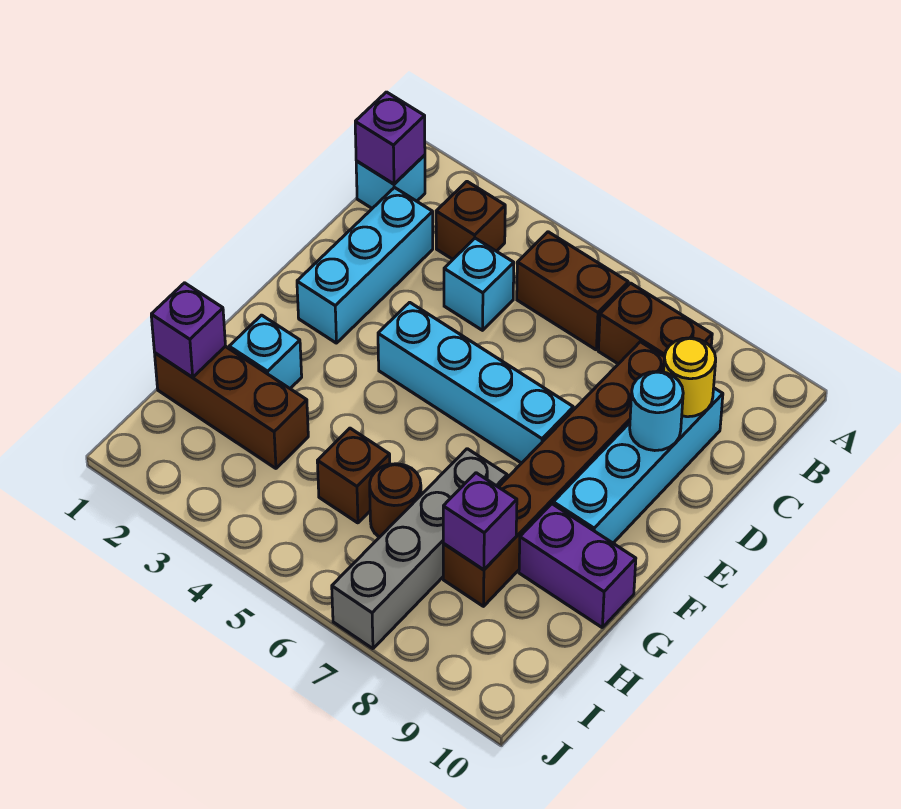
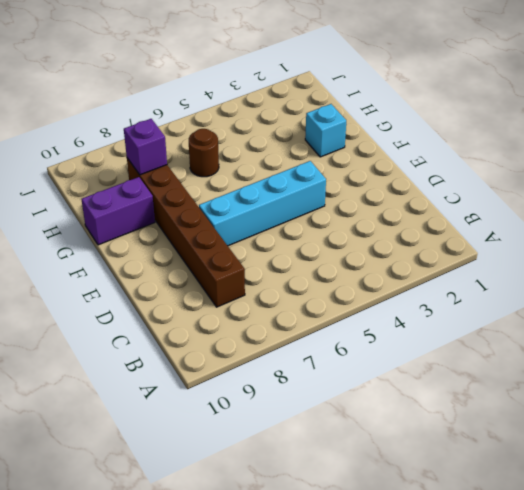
none -> cyan brick B1 level 1
none -> brown brick B3 level 1
none -> brown brick B5:B6 level 1

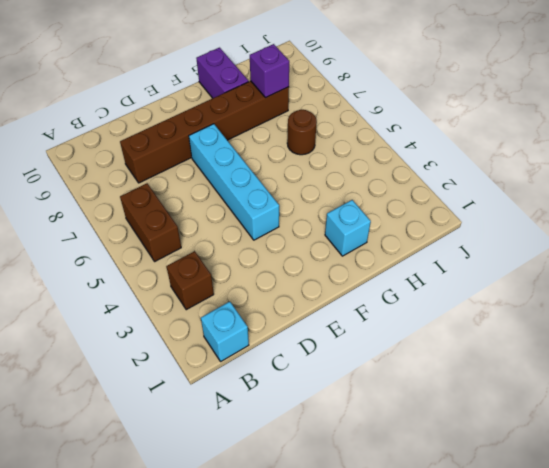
none -> brown brick B7:B8 level 1
none -> cyan brick C2:E2 level 1
none -> cyan brick C4 level 1

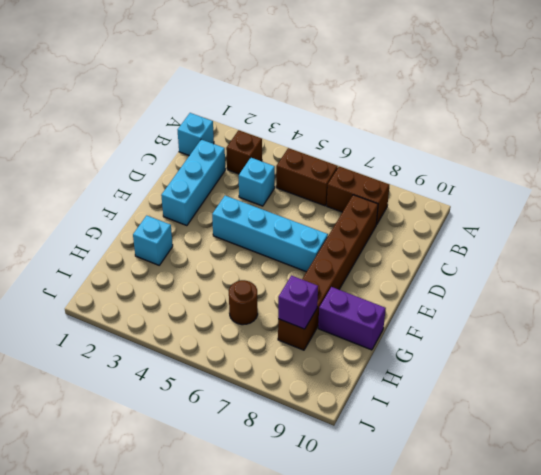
none -> cyan brick C9:F9 level 1
none -> grey brick G7:J7 level 1
none -> brown brick H1:H3 level 1

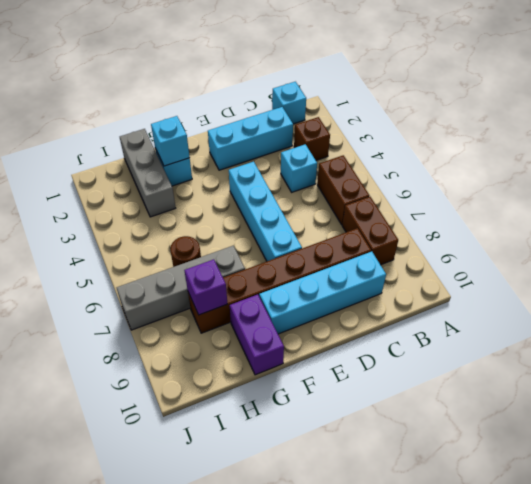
cyan brick G2 level 2 -> none
grey brick H1:H3 level 1 -> brown brick H1:H3 level 1
none -> brown brick H5 level 1
none -> purple brick B1 level 2
none -> yellow round brick C9 level 2

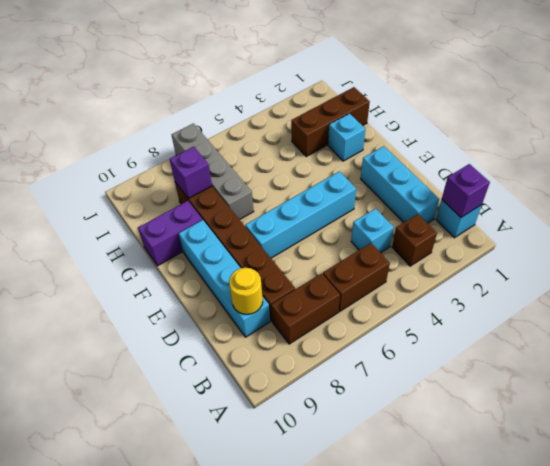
none -> brown brick H5 level 1
none -> brown round brick H6 level 1
none -> cyan round brick D9 level 2

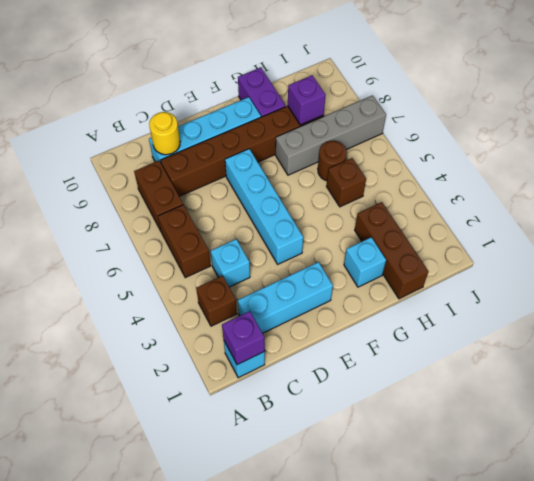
none -> cyan round brick D9 level 2
none -> purple brick H1 level 2

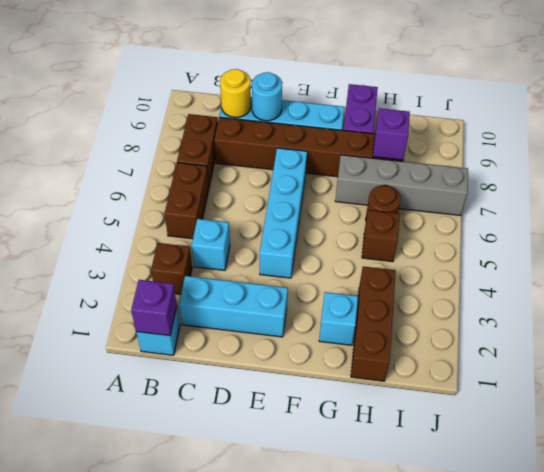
none -> purple brick H1 level 2

